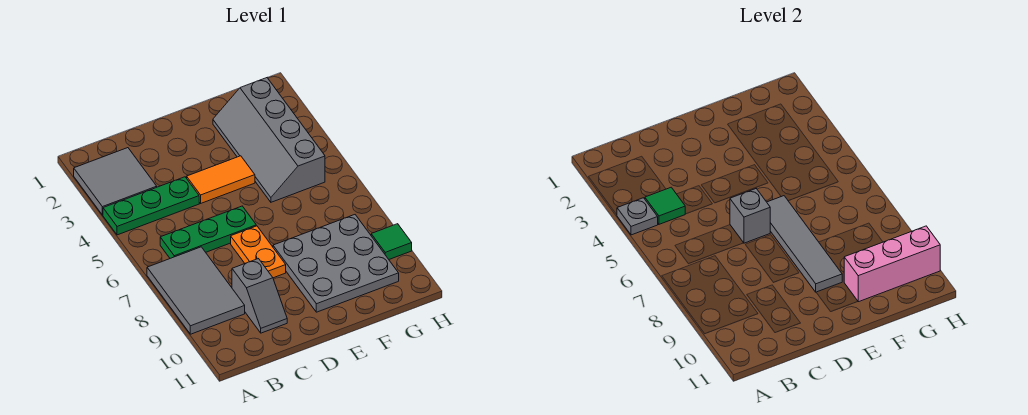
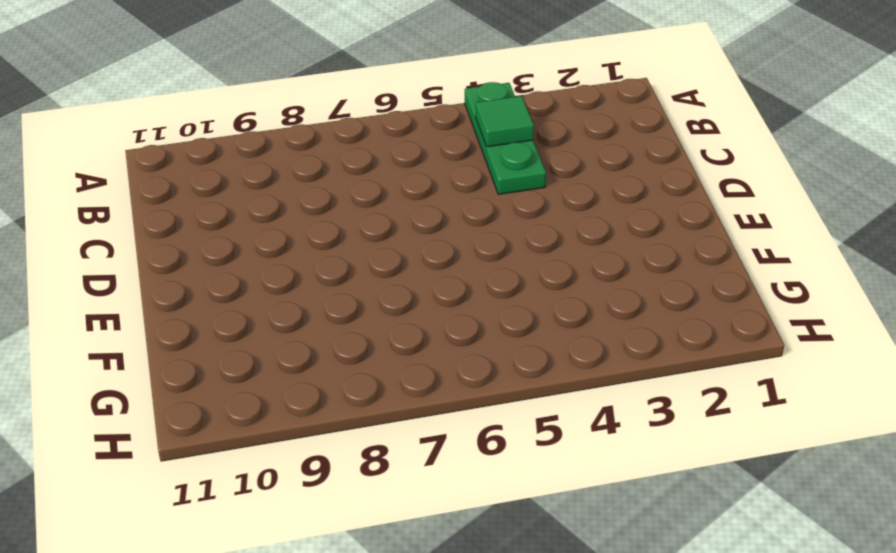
none -> grey tile A2:B3 level 1
none -> grey tile A7:B9 level 1
none -> green plate B6:D6 level 1

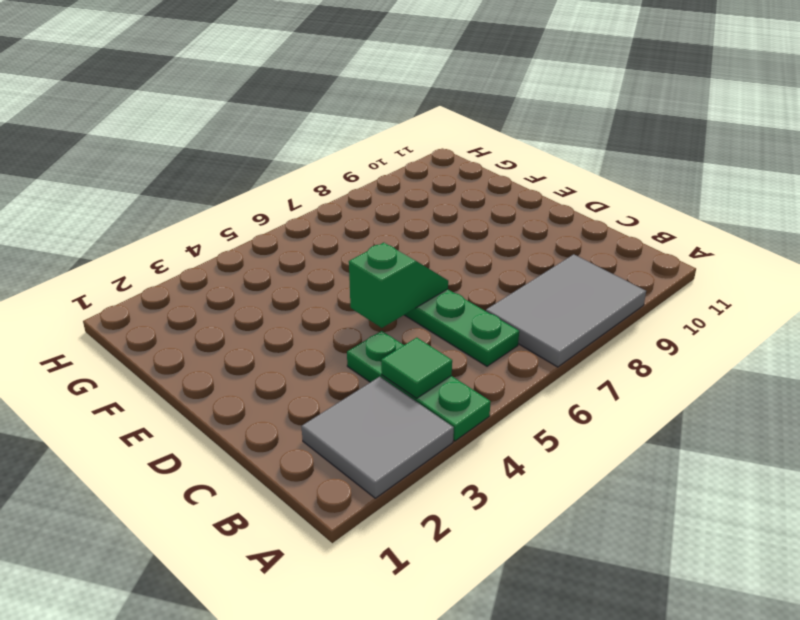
green slope D5:D6 level 2 top 5 -> grey brick D6 level 2
none -> grey slope C9:C10 level 1 top 9
none -> orange tile D4:E4 level 1
none -> orange plate D7:D8 level 1

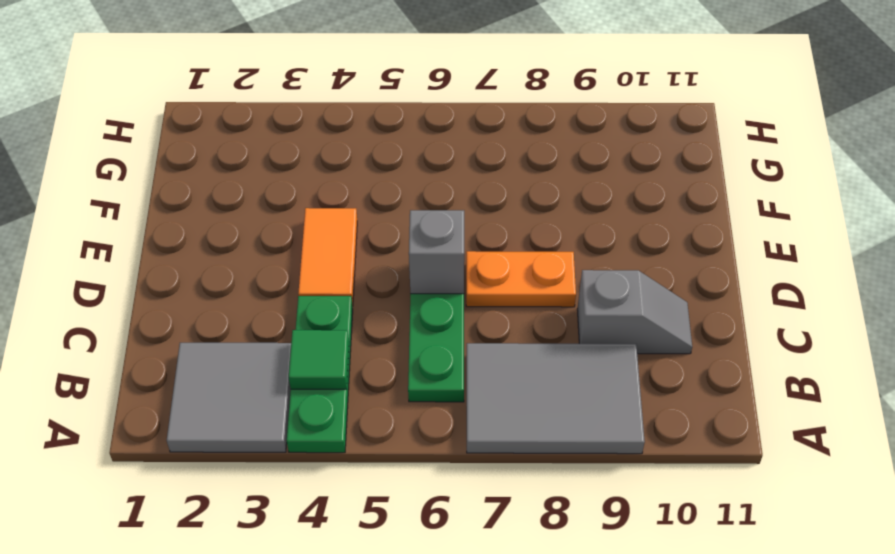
none -> grey plate E8:G10 level 1
none -> grey slope F2:G5 level 1 top G
none -> green tile H9 level 1

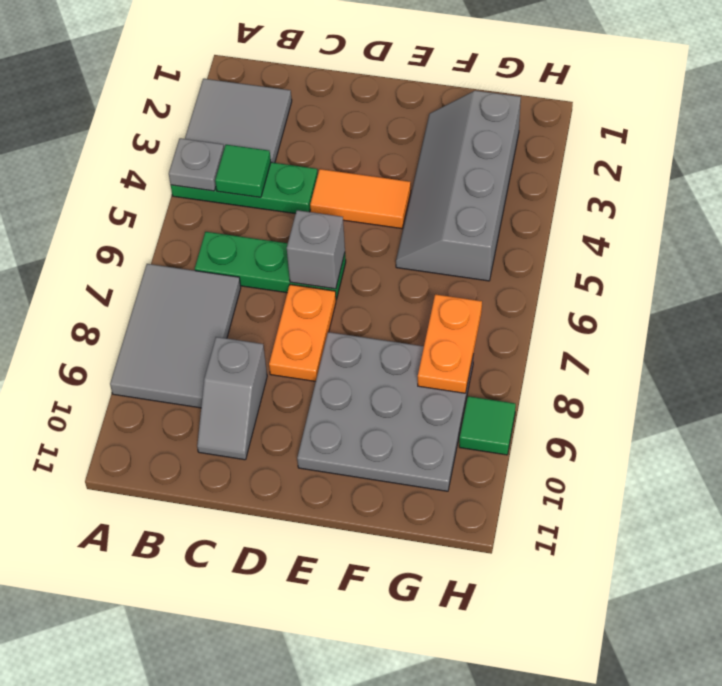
orange plate G7:G8 level 2 -> none
none -> grey tile E6:E9 level 2
none -> pink brick F10:H10 level 2

